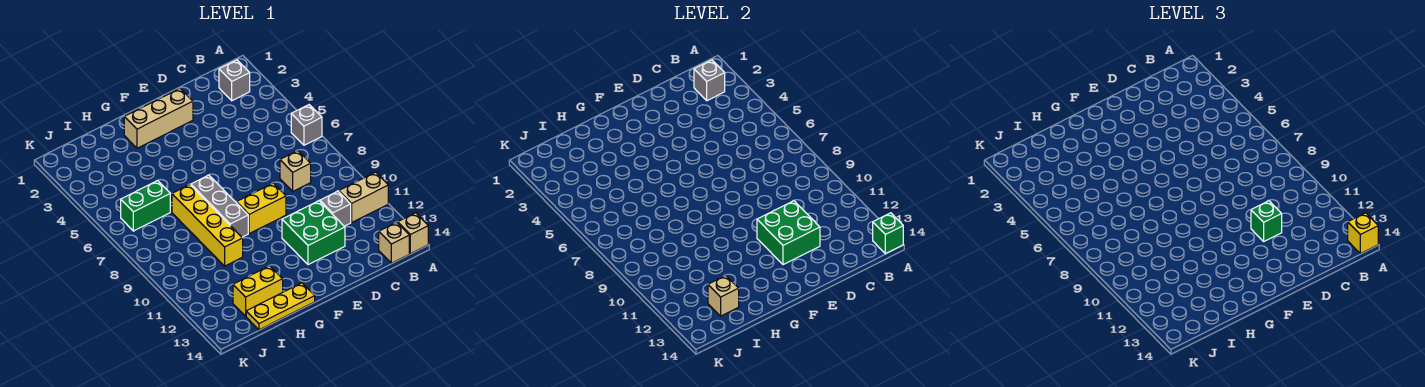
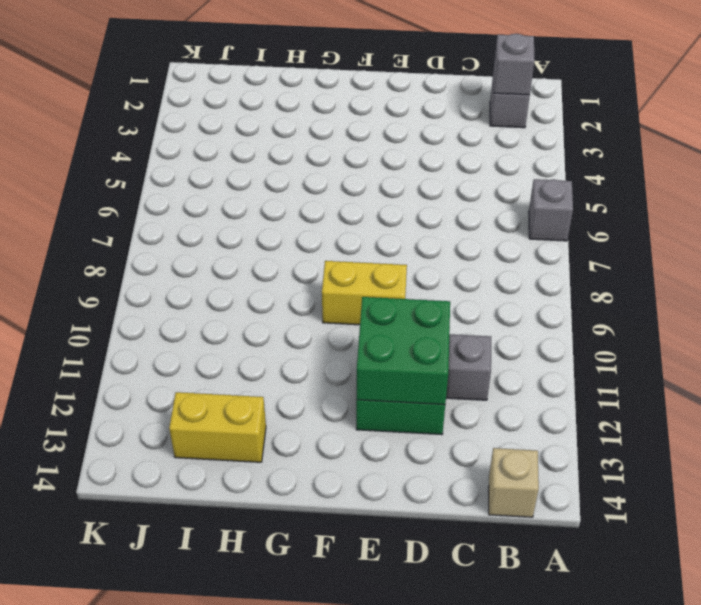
none -> tan brick A11:B11 level 1
none -> tan brick A14 level 1
none -> tan brick C8 level 1

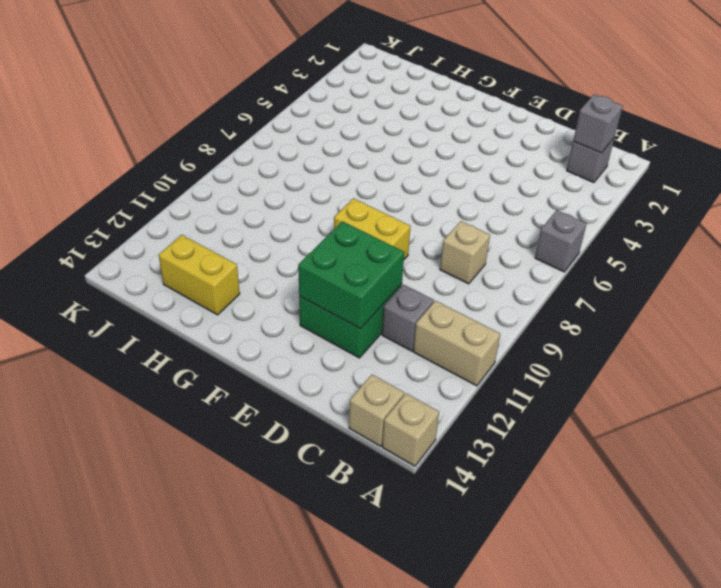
none -> tan brick E2:G2 level 1
none -> grey brick G7:G9 level 1
none -> yellow plate G14:I14 level 1

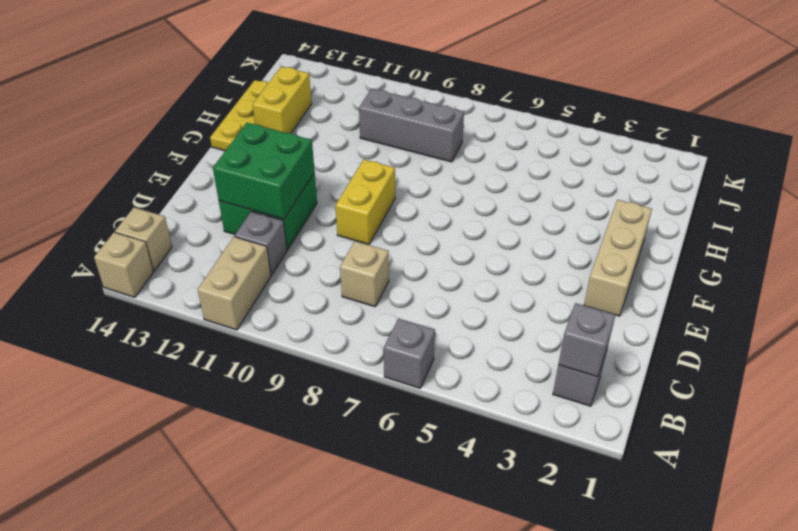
grey brick I8:I10 level 1 -> grey brick G7:G9 level 1
none -> yellow brick H7:H10 level 1
none -> green brick I6:J6 level 1
none -> green brick A14 level 2

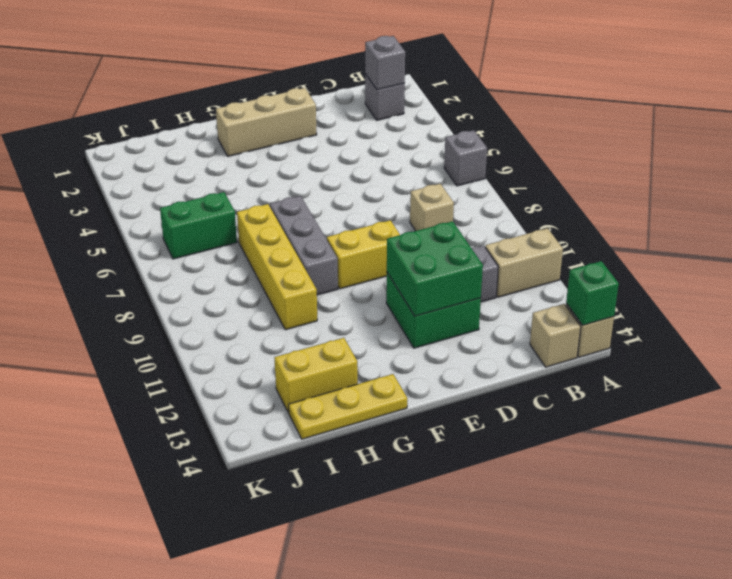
none -> tan brick I13 level 2
none -> yellow brick A14 level 3
none -> green brick D11 level 3

